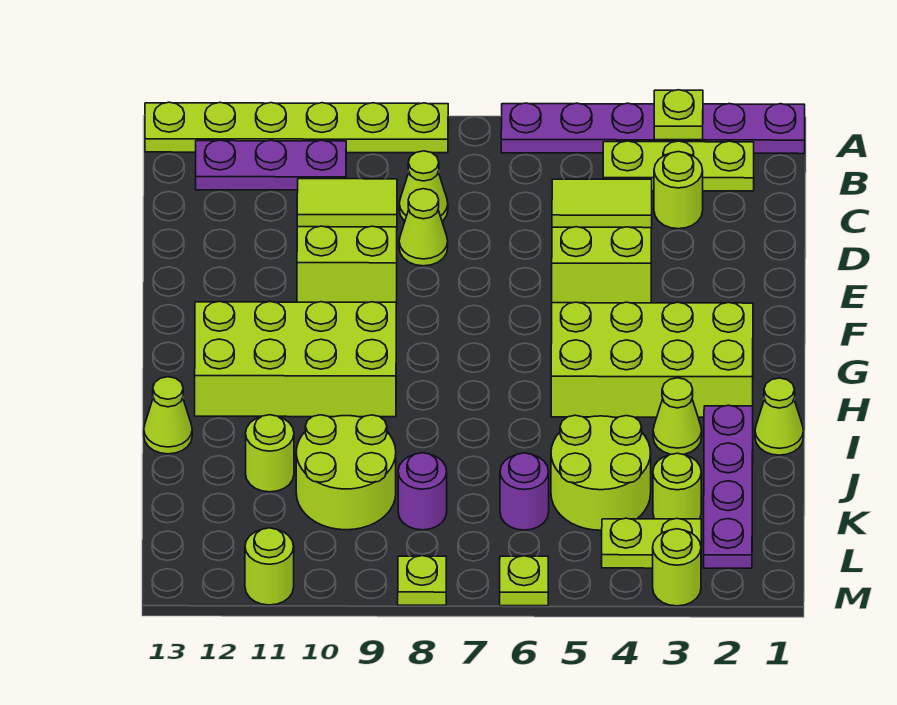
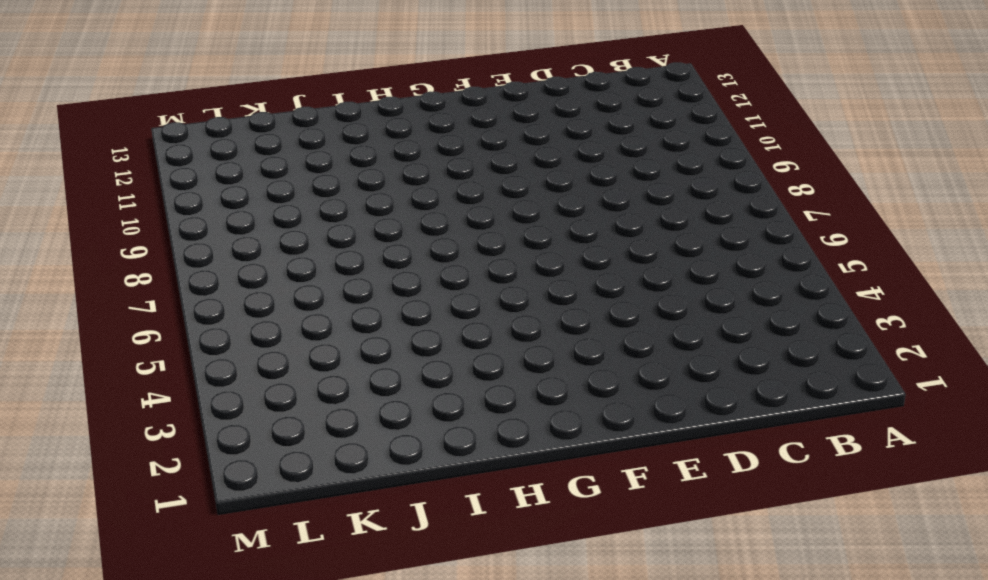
none -> purple plate A1:A6 level 1
none -> lime plate A8:A13 level 1
none -> lime plate B2:B4 level 1

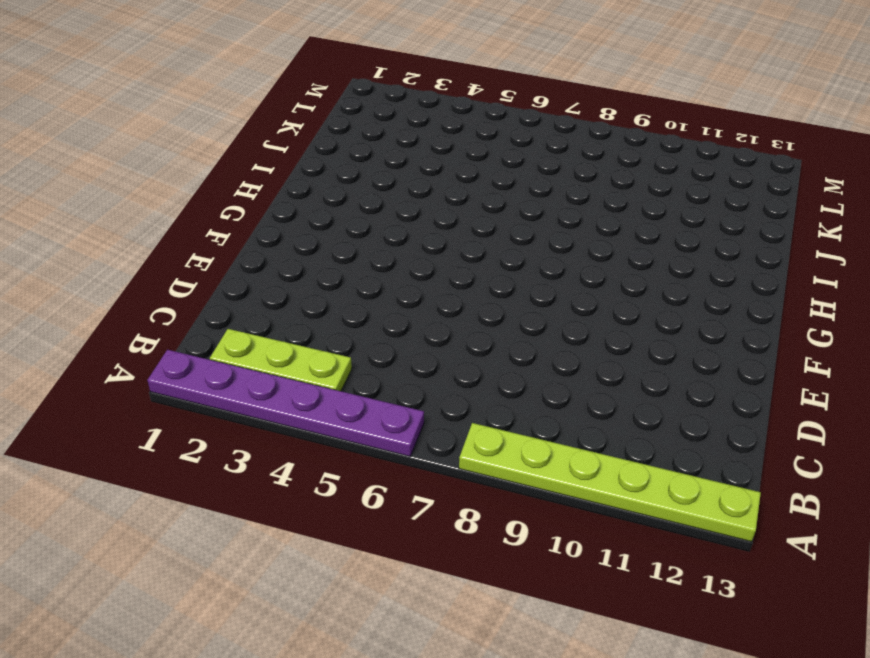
none -> purple plate B10:B12 level 1
none -> lime round brick C3 level 1
none -> lime tile C4:C5 level 1

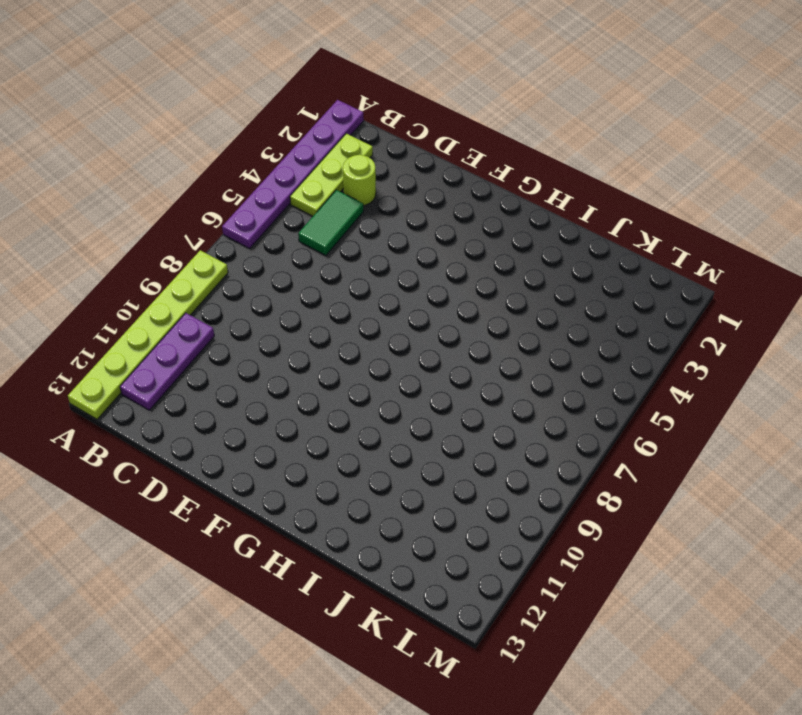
green tile C4:C5 level 1 -> lime tile C4:C5 level 1
none -> lime cone C8 level 1
none -> lime tile C9:C10 level 1
none -> lime cone D8 level 1

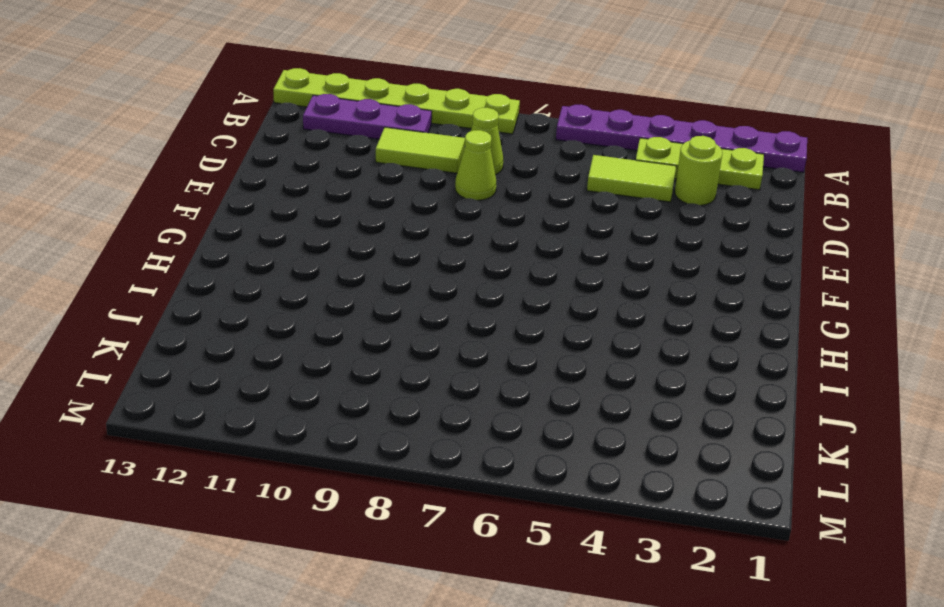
none -> lime brick E4:E5 level 1
none -> lime brick E9:E10 level 1
none -> lime brick G2:H5 level 1

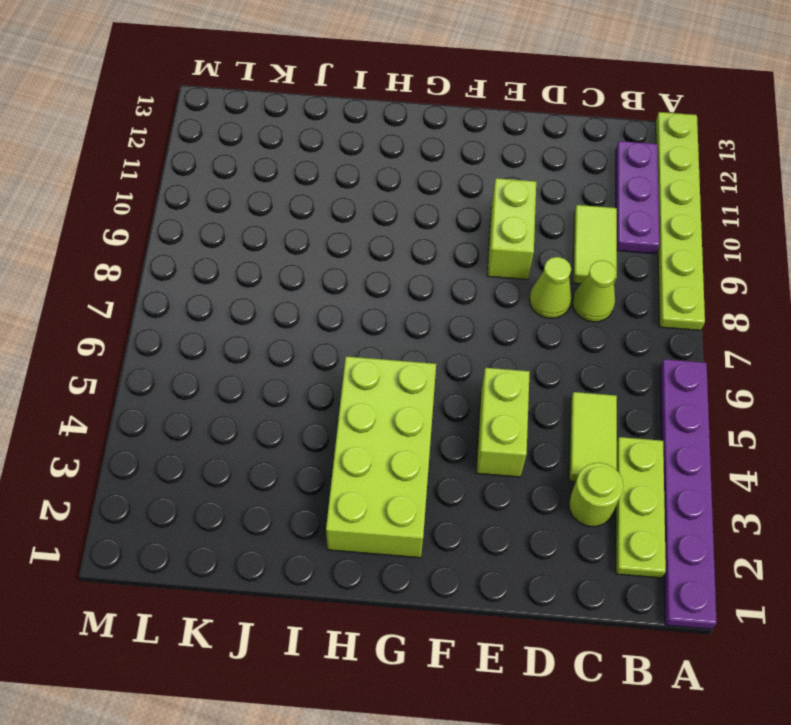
none -> lime brick G9:H12 level 1
none -> lime cone I1 level 1
none -> purple plate I2:L2 level 1

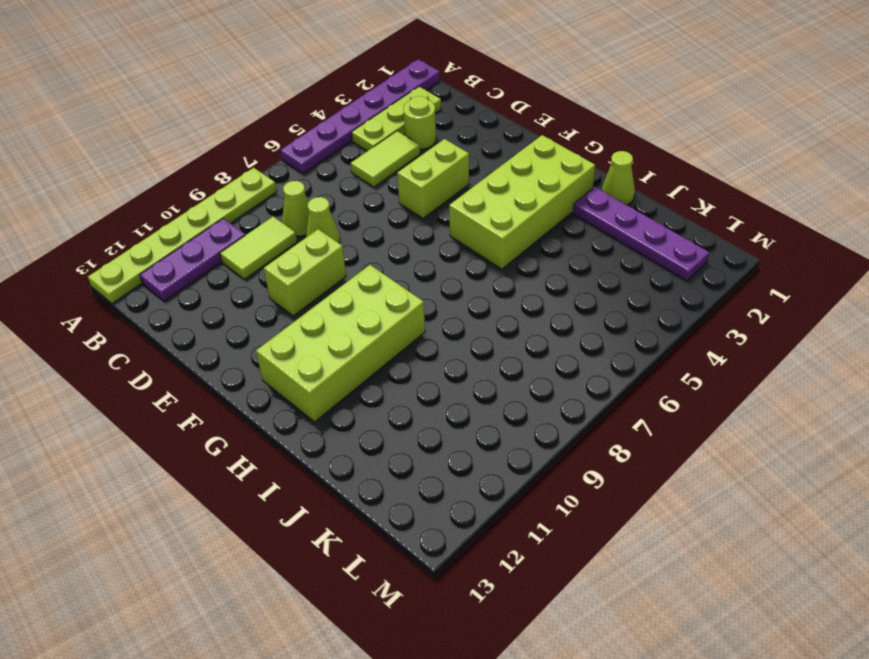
none -> lime cone I3 level 1
none -> lime cone I13 level 1
none -> lime round brick J4:K5 level 1

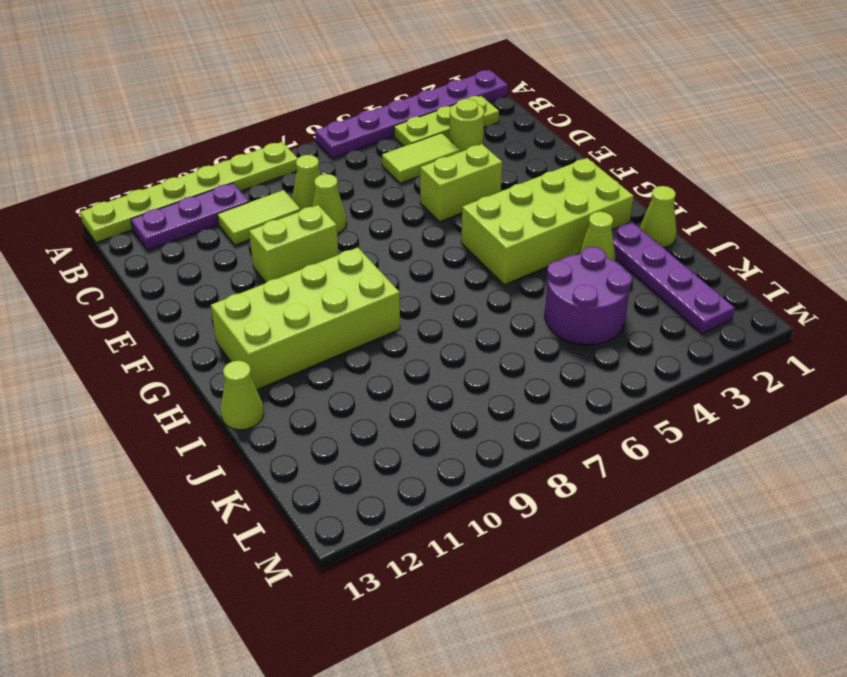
purple round brick J4:K5 level 1 -> lime round brick J4:K5 level 1
none -> lime round brick J9:K10 level 1
none -> lime round brick J11 level 1
none -> lime round brick K3 level 1

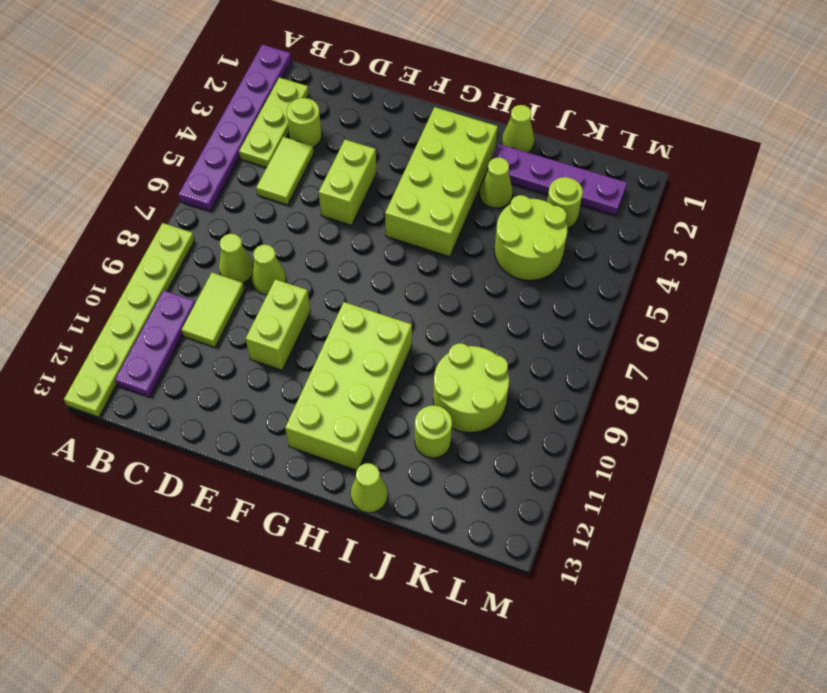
none -> purple round brick K6 level 1
none -> purple round brick K8 level 1
none -> lime plate L3:L4 level 1

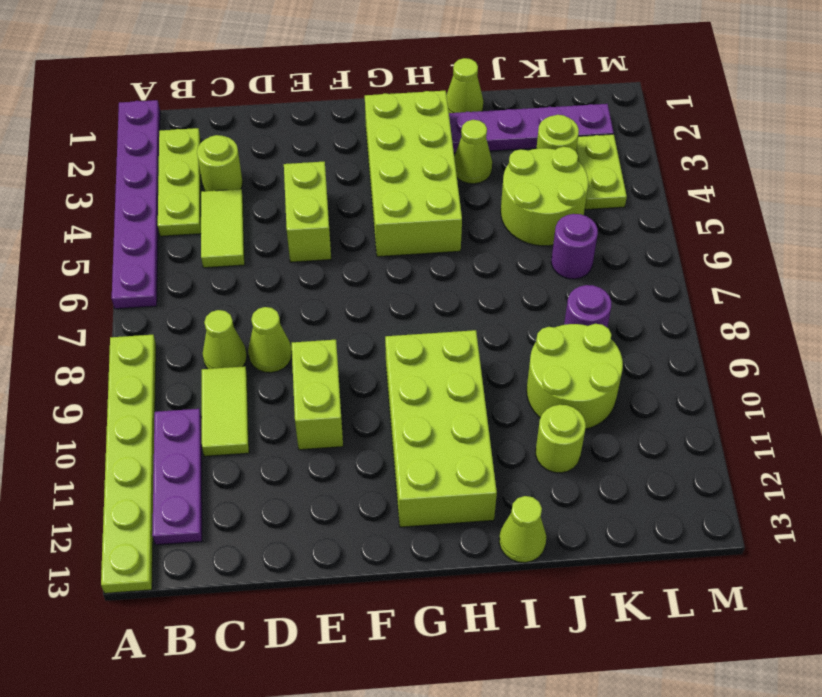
none -> lime round brick M3 level 1
none -> lime plate M6 level 1
none -> lime plate M8 level 1

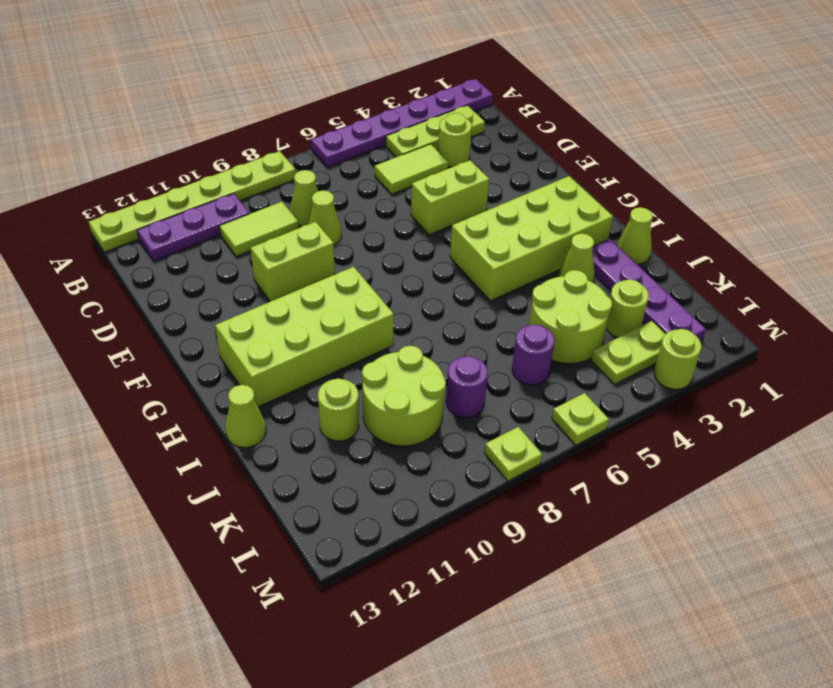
none -> lime round brick M11 level 1
none -> lime plate A3 level 2

